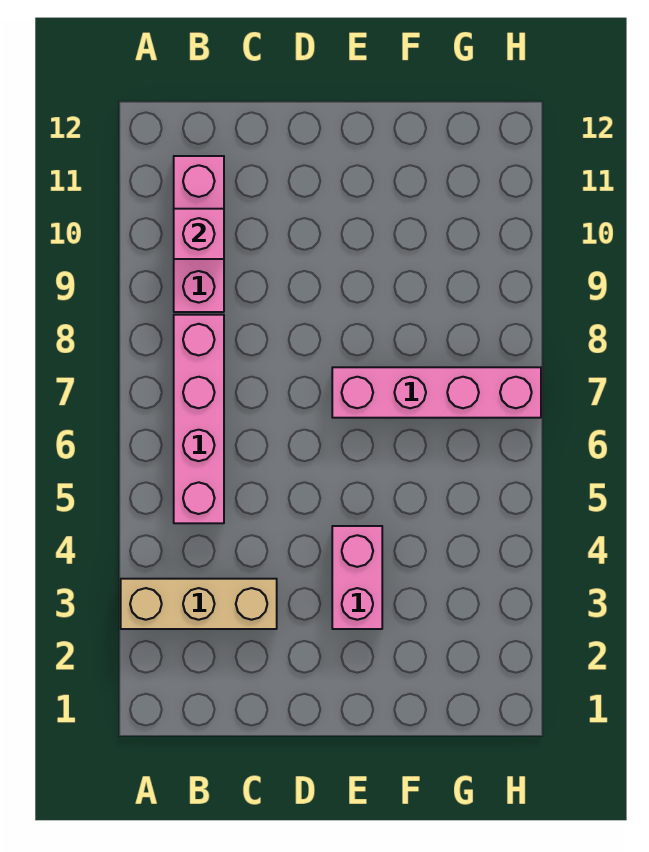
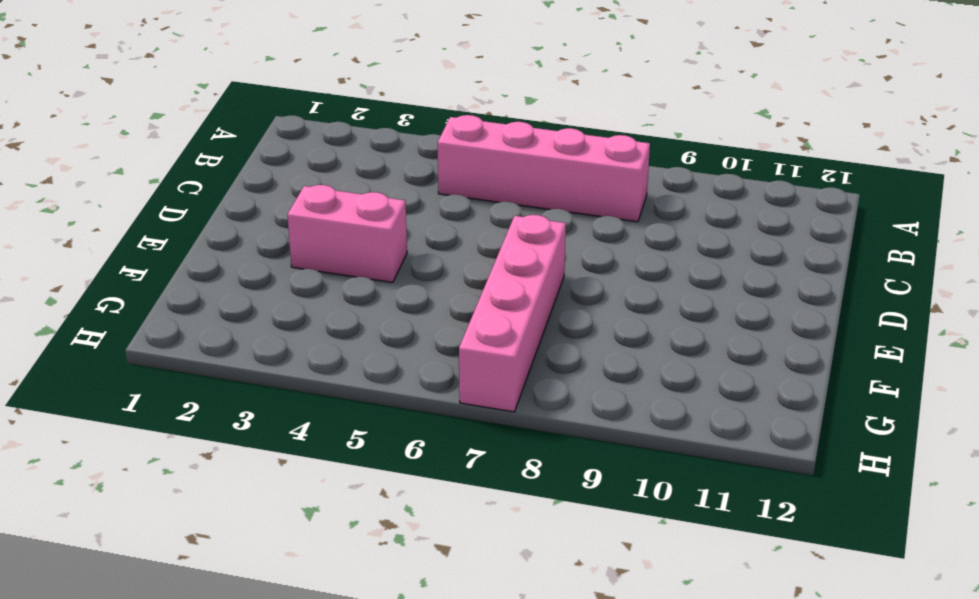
none -> tan brick A3:C3 level 1
none -> pink brick B9:B11 level 1

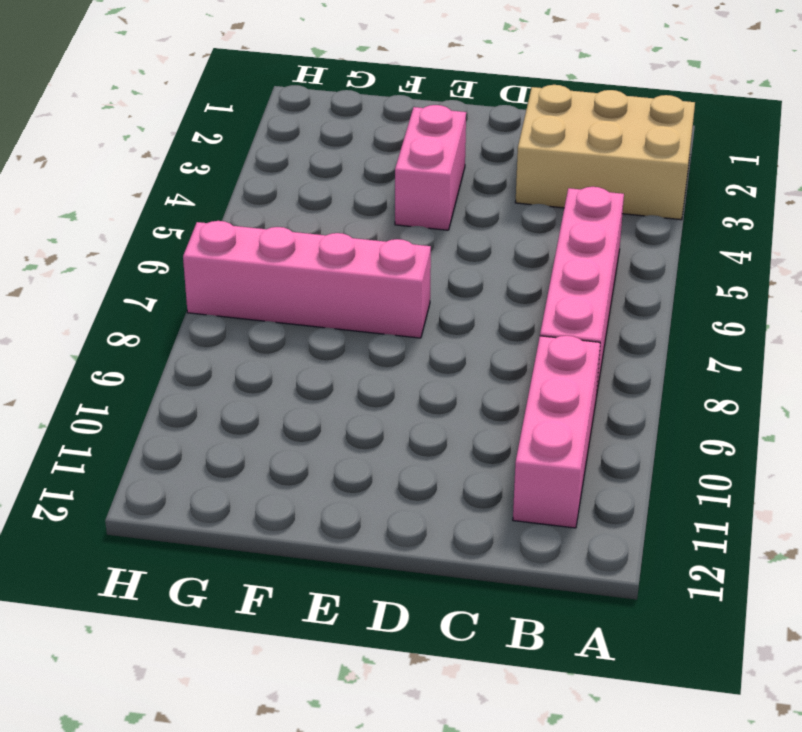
tan brick A2:C3 level 1 -> tan brick A3:C3 level 1
none -> pink brick B10 level 2

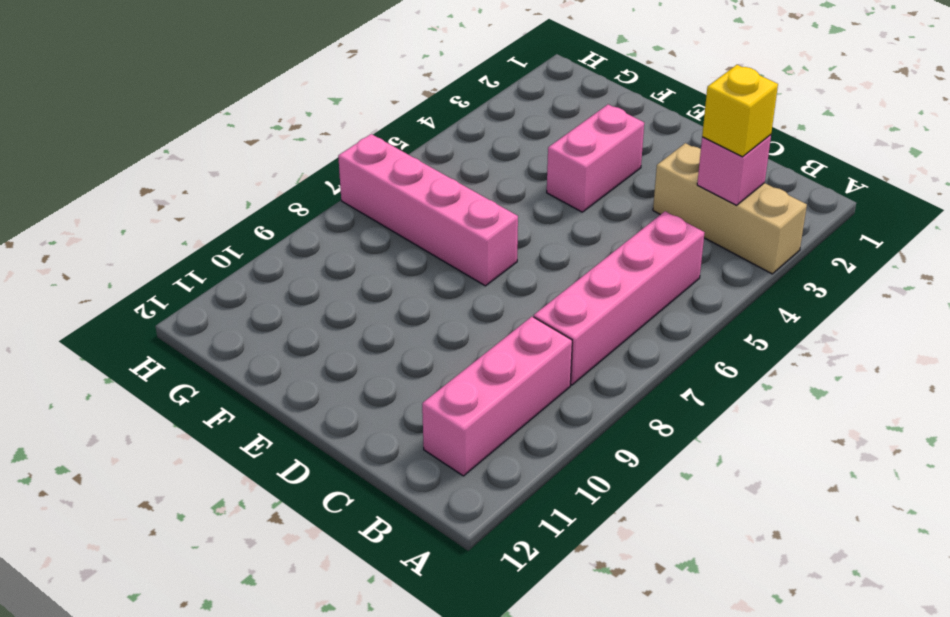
pink brick B3 level 2 -> pink brick B10 level 2
yellow brick B3 level 3 -> none

